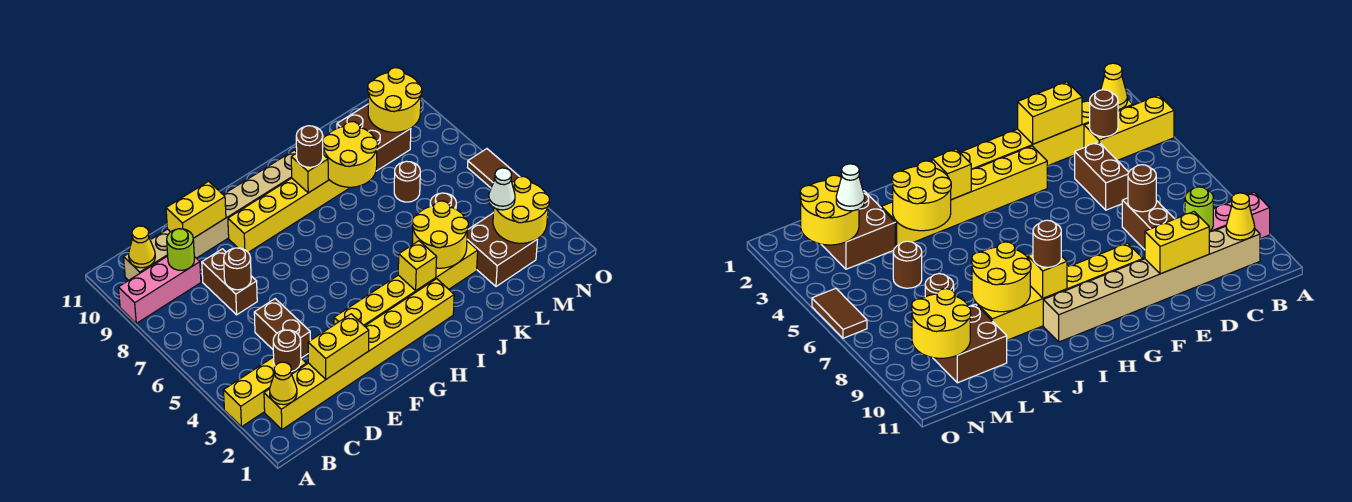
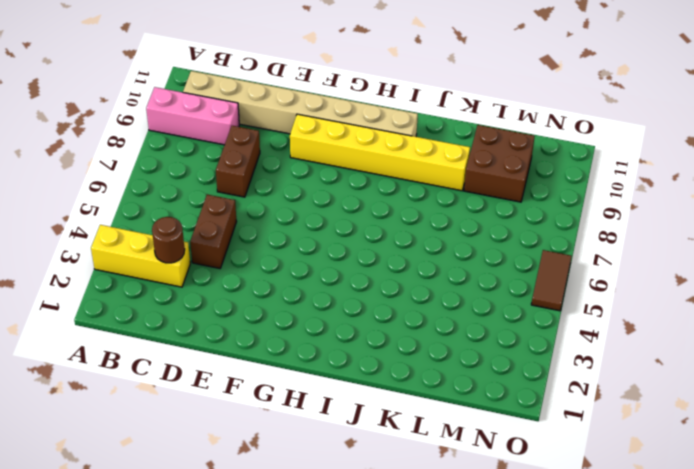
none -> yellow brick B2:I2 level 1
none -> yellow brick F3:K3 level 1
none -> brown brick L2:M3 level 1

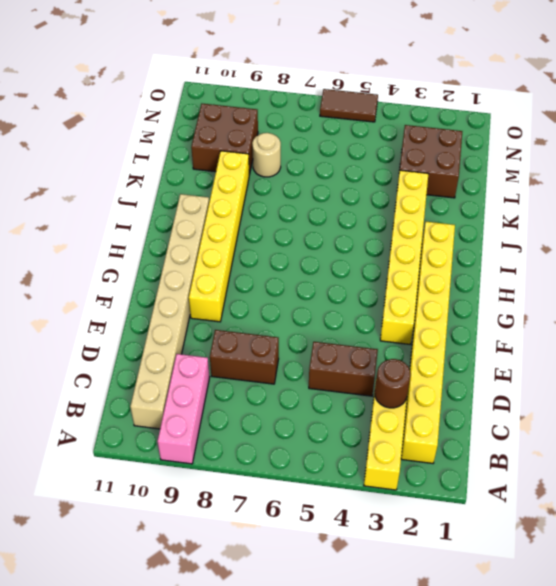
tan round brick L8 level 1 -> none
none -> brown round brick L5 level 1
none -> brown round brick L7 level 1
none -> yellow cone B2 level 2

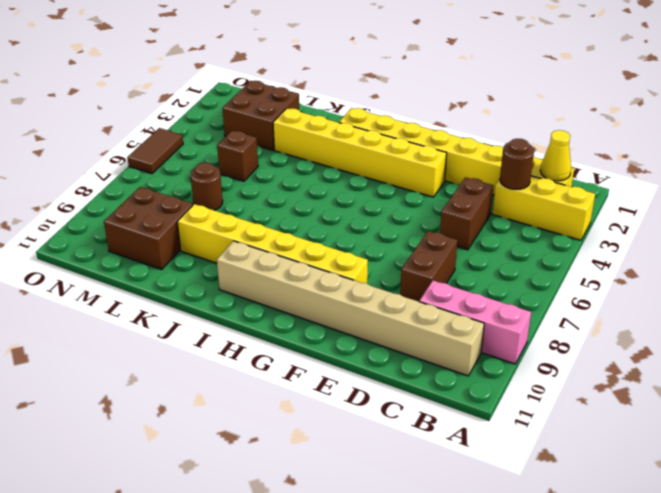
brown brick L5 level 1 -> brown round brick L5 level 1
none -> yellow cone B10 level 2
none -> lime round brick C9 level 2
none -> yellow brick D2:E2 level 2

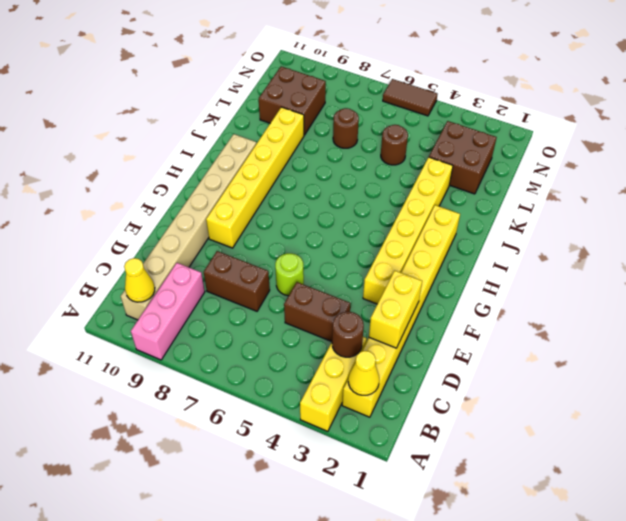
lime round brick E6 level 1 -> lime round brick C9 level 2
none -> brown round brick D7 level 2
none -> yellow brick D10:E10 level 2
none -> yellow brick I3 level 2

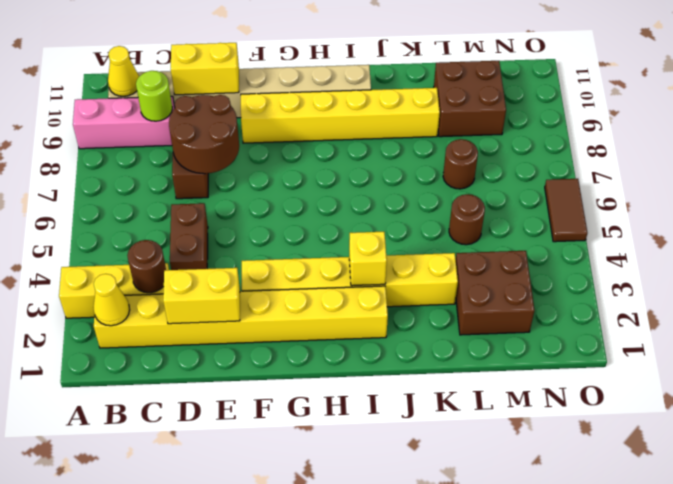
brown round brick D7:E8 level 2 -> brown round brick D7 level 2
none -> yellow brick I9 level 2
none -> yellow round brick J3:K4 level 2
none -> yellow round brick J8:K9 level 2

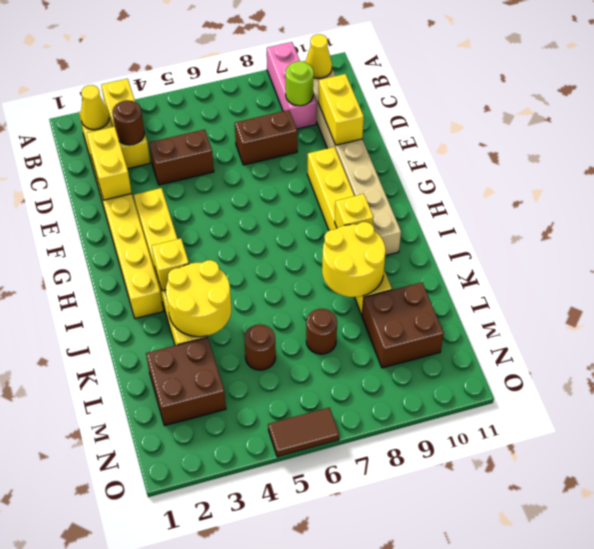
none -> brown round brick D7 level 2
none -> yellow round brick M2:N3 level 2
none -> yellow round brick M9:N10 level 2

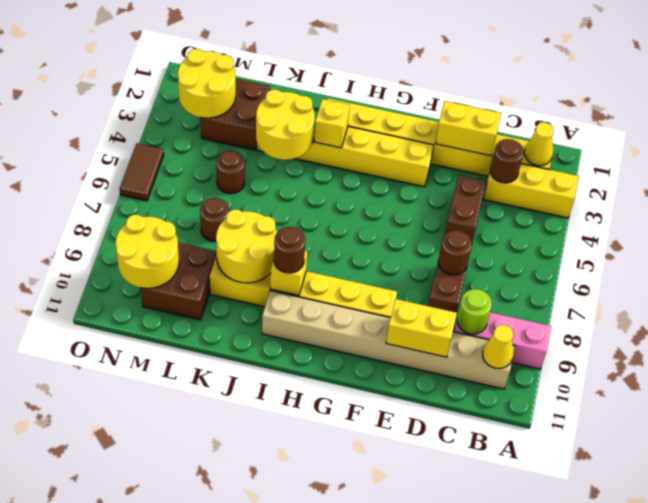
none -> white cone M3 level 3

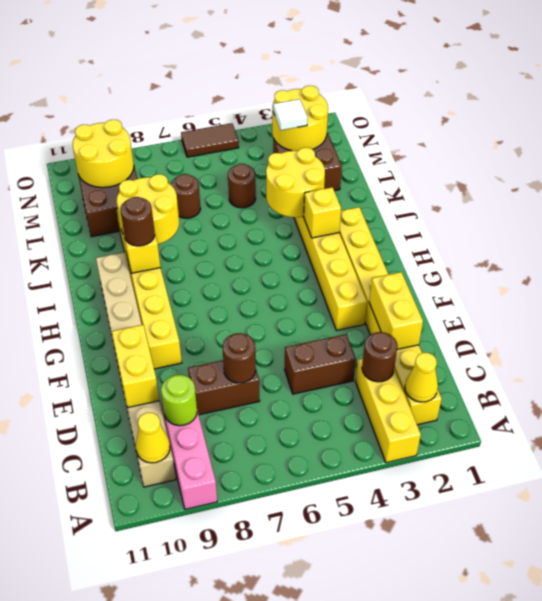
white tile M3 level 3 -> white cone M3 level 3

